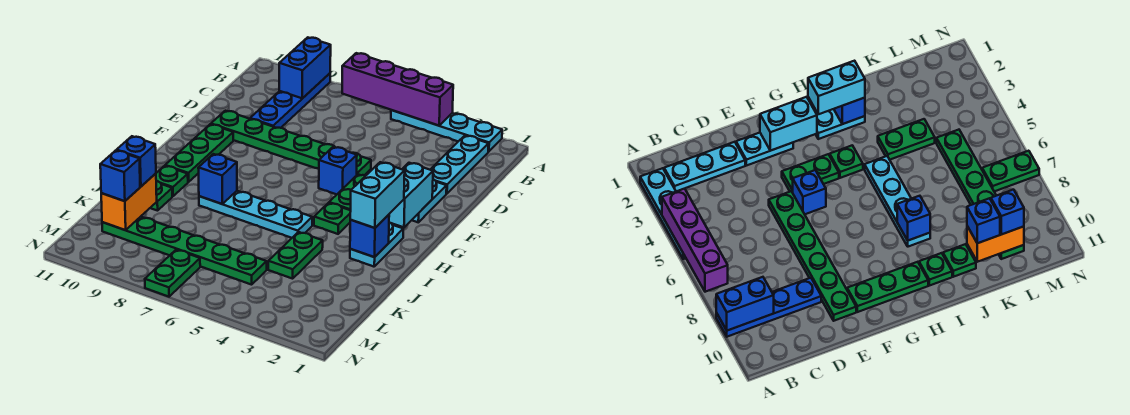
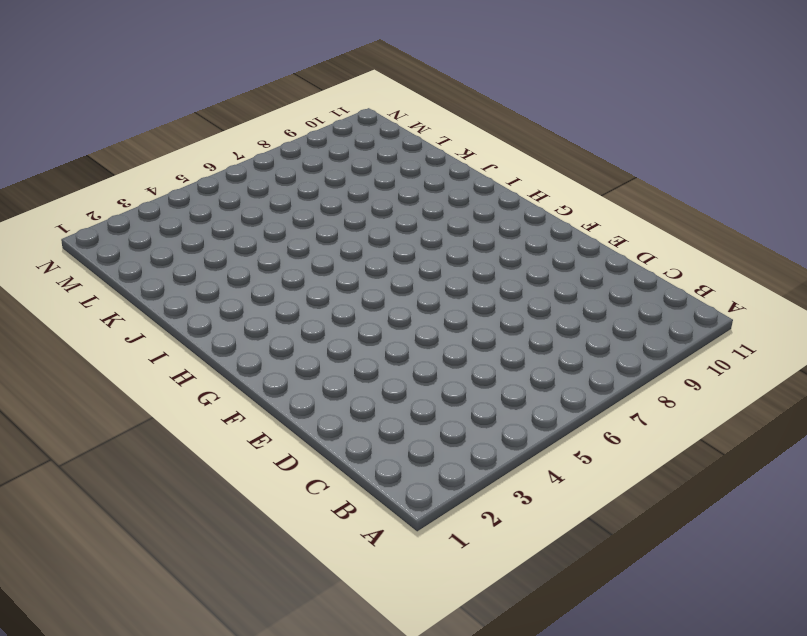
none -> cyan plate A2:A5 level 1
none -> blue plate A9:D9 level 1
none -> cyan plate B2:D2 level 1

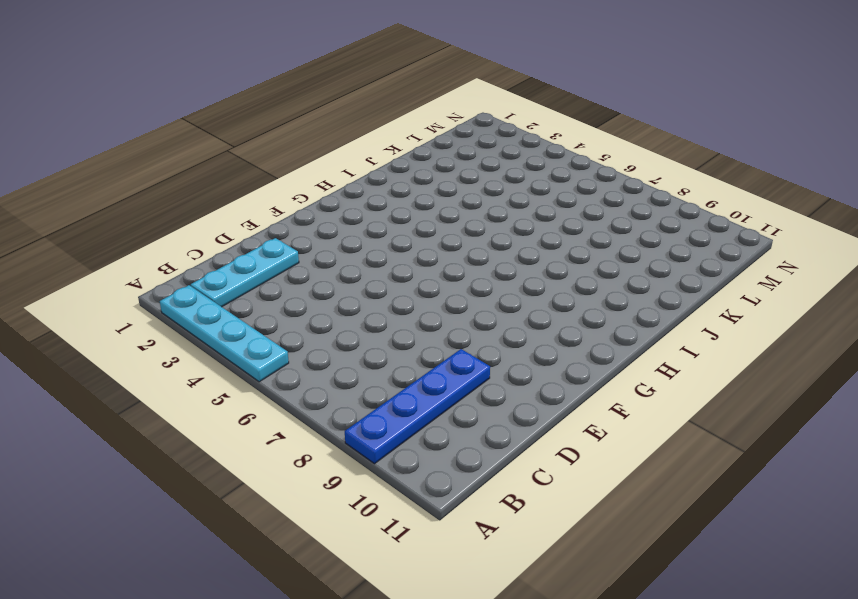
none -> cyan plate E2:F2 level 1
none -> green plate E5:E10 level 1
none -> green plate F4:G4 level 1

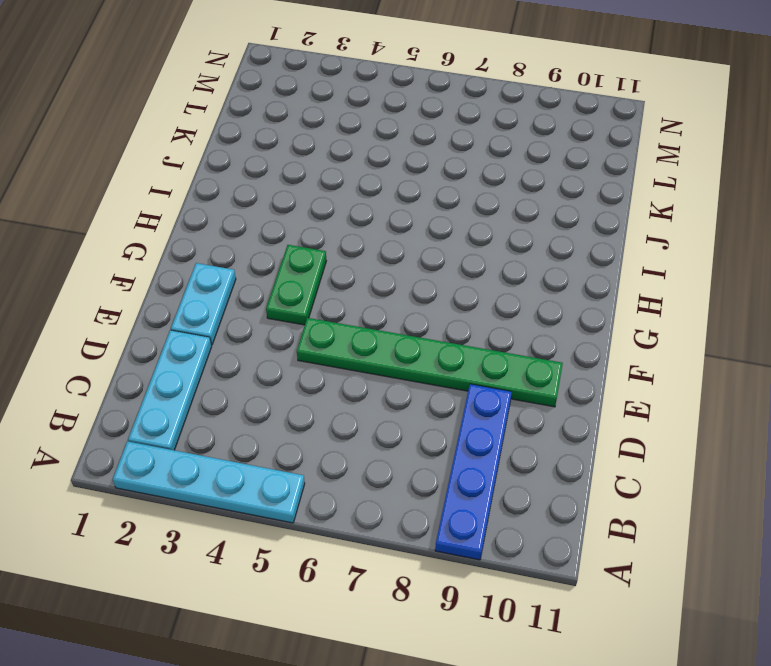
none -> blue brick F5 level 1
none -> green plate F10:H10 level 1
none -> cyan plate H2:I2 level 1

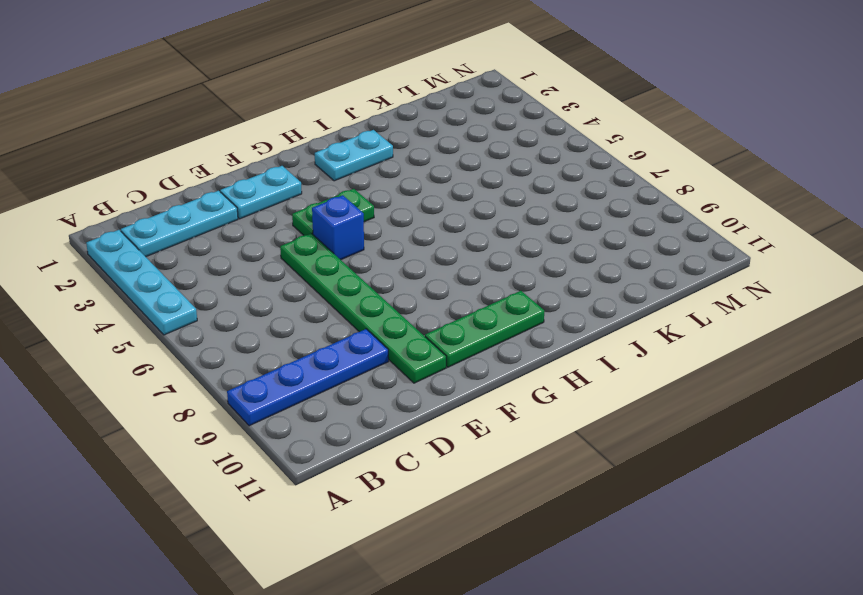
none -> green plate H4 level 1
none -> cyan plate I5:I8 level 1
none -> green plate I10 level 1

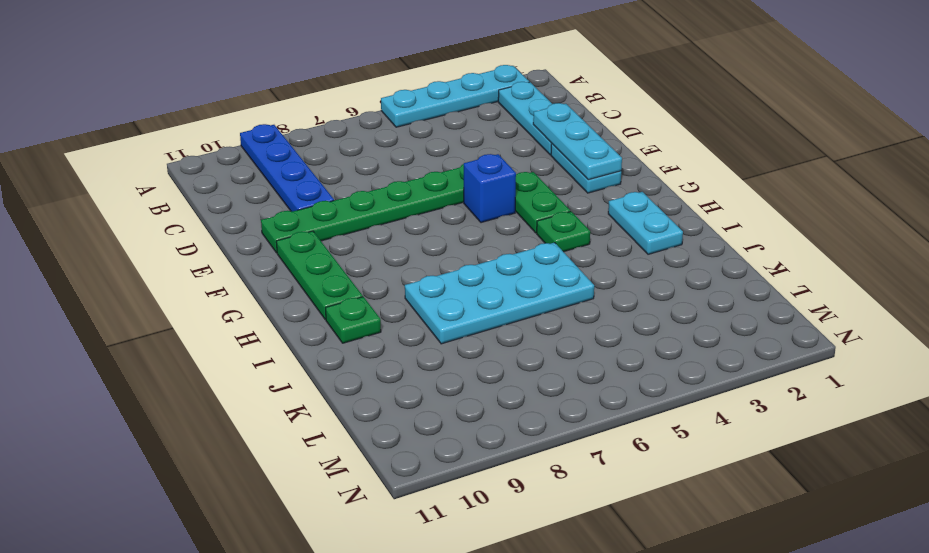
cyan plate D2:F2 level 2 -> cyan brick F2:G2 level 2
cyan plate I5:J8 level 1 -> cyan plate I5:I8 level 1
none -> green plate J4:K4 level 1
none -> green plate J10 level 1
none -> green plate L5:L10 level 1

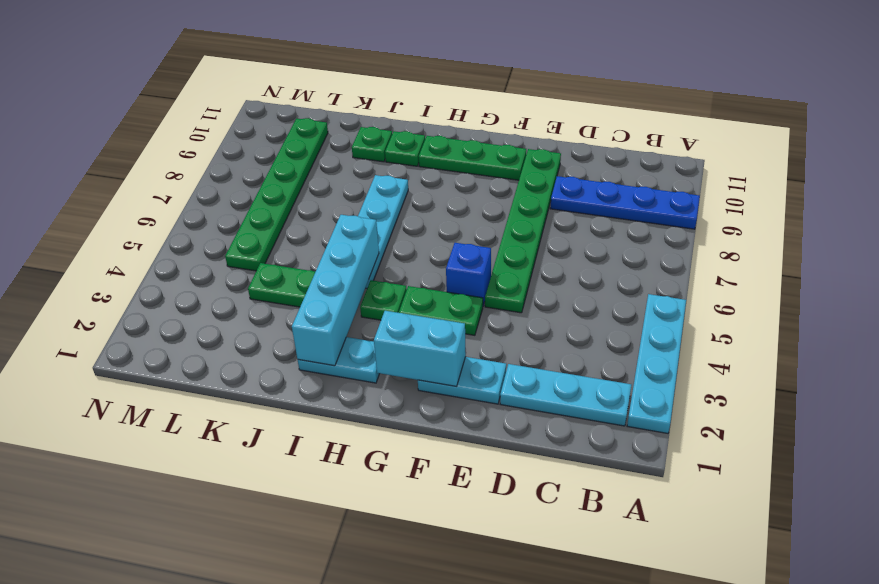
cyan brick I2:I5 level 2 -> blue brick I2 level 2
none -> green plate M7:N7 level 1
none -> purple brick A4:A7 level 2
none -> blue brick A9:B9 level 2

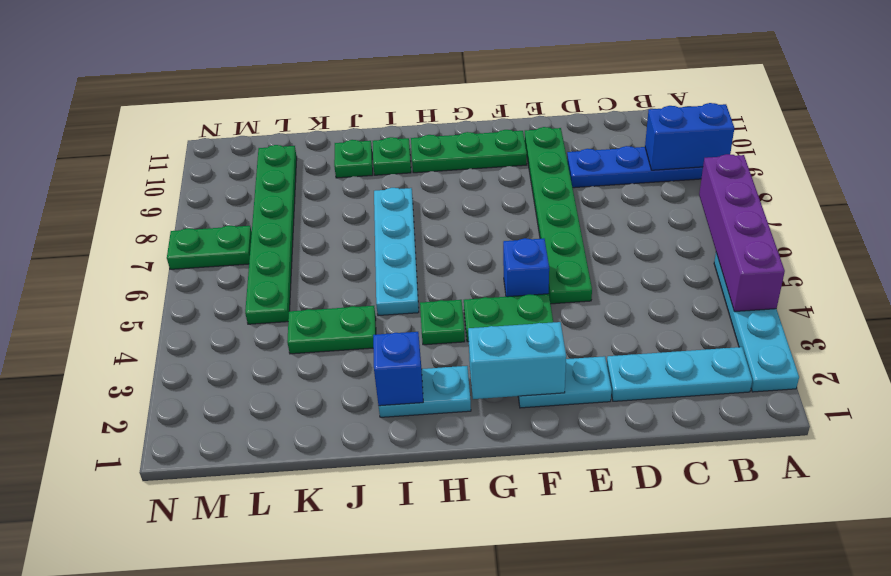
none -> blue brick I8 level 2
none -> orange brick K10:L10 level 2
none -> cyan brick H2:I2 level 3

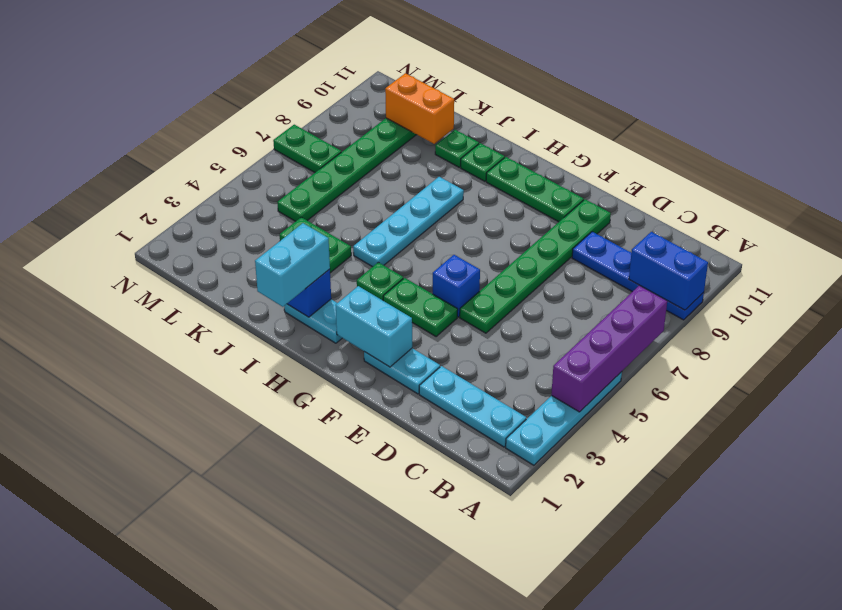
cyan brick I1:I2 level 3 -> cyan brick H2:I2 level 3
none -> blue brick I8 level 2
none -> blue brick K10 level 3
none -> blue brick L10 level 3

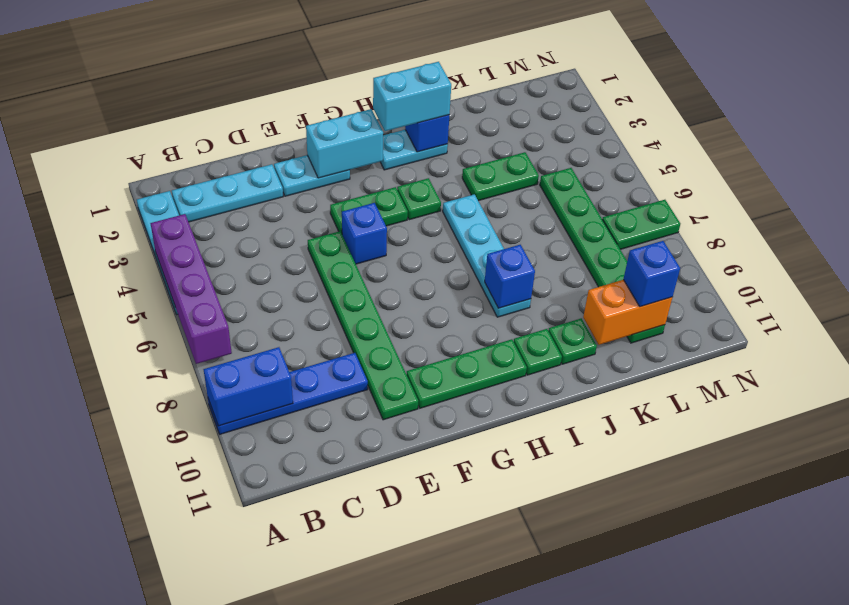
none -> blue brick K10 level 3

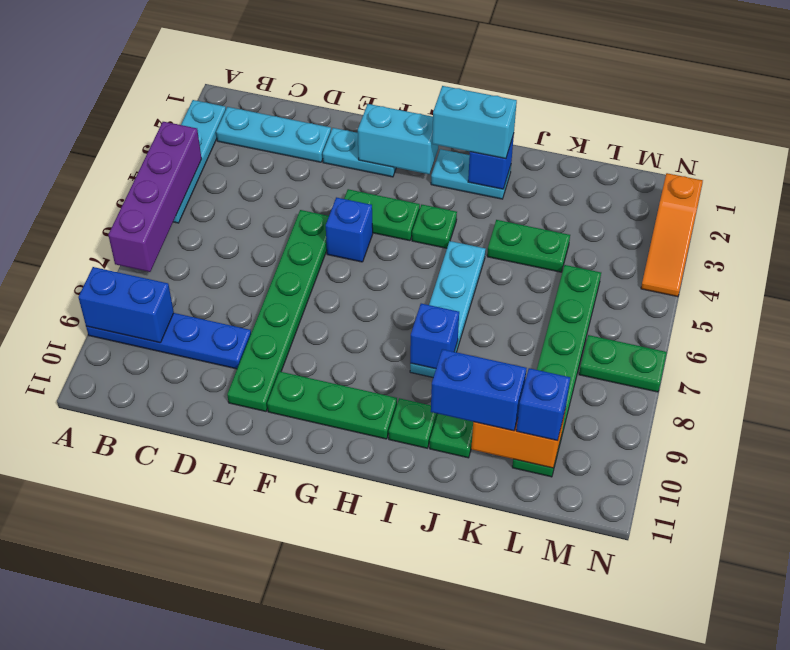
blue brick J10:K10 level 3 -> blue brick K10 level 3
orange slope N2:N4 level 1 top 2 -> none

